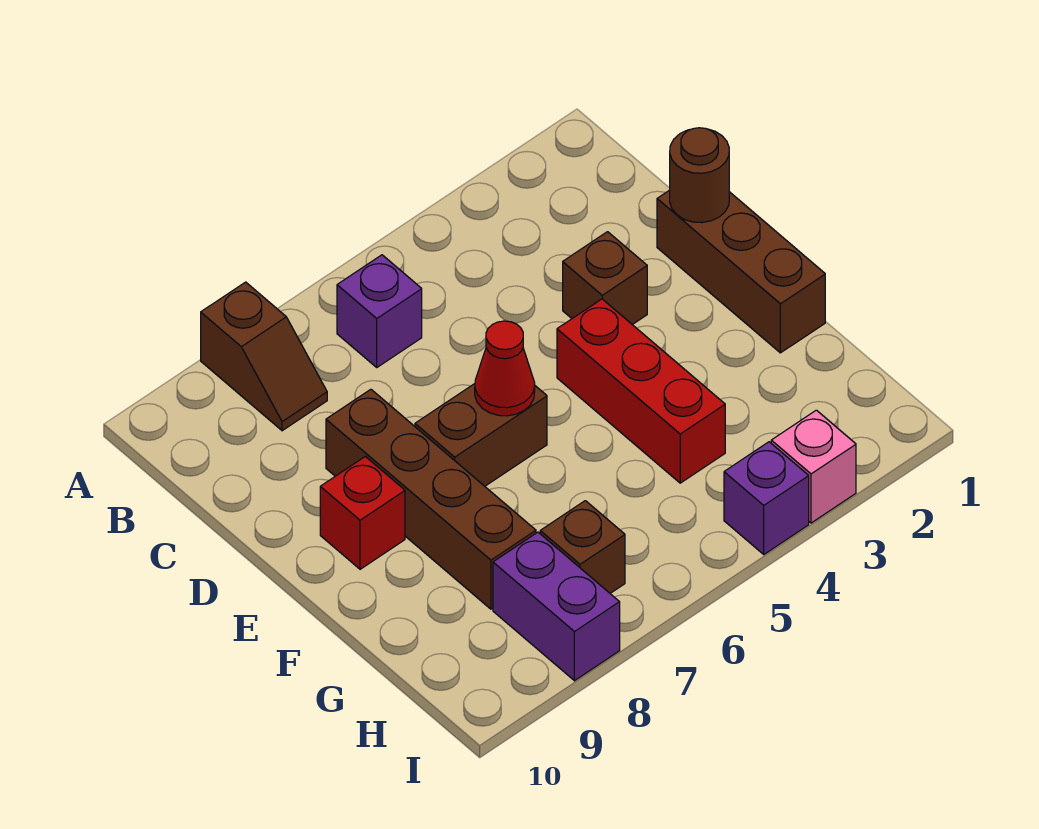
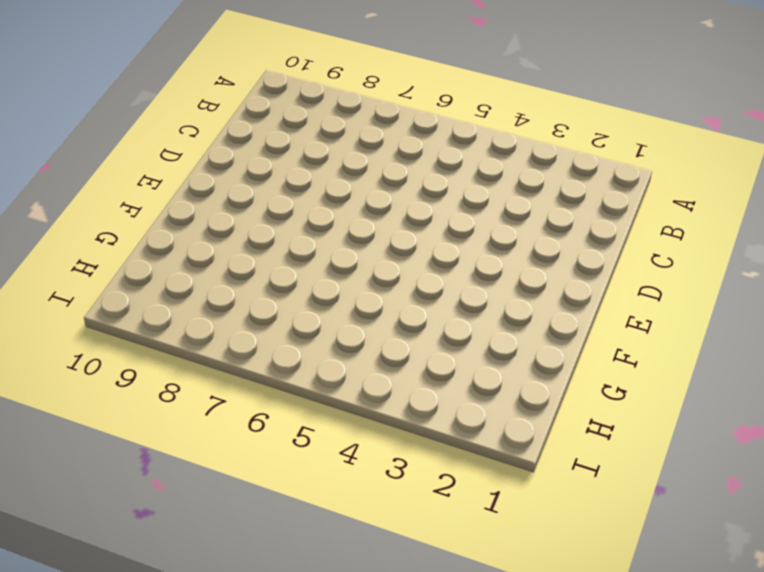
none -> brown slope A8:B8 level 1 top A
none -> purple brick B6 level 1
none -> brown brick D1:F1 level 1

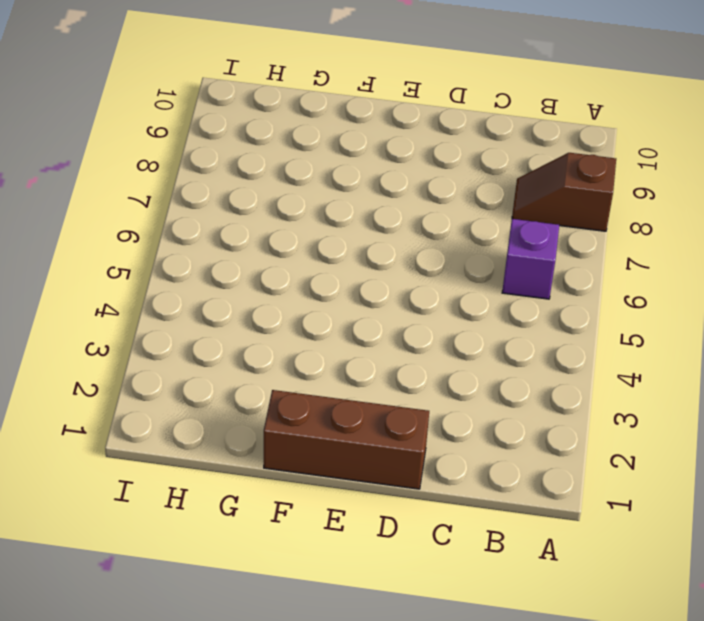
none -> brown brick D3 level 1
none -> brown brick D8:G8 level 1
none -> red brick E4:G4 level 1

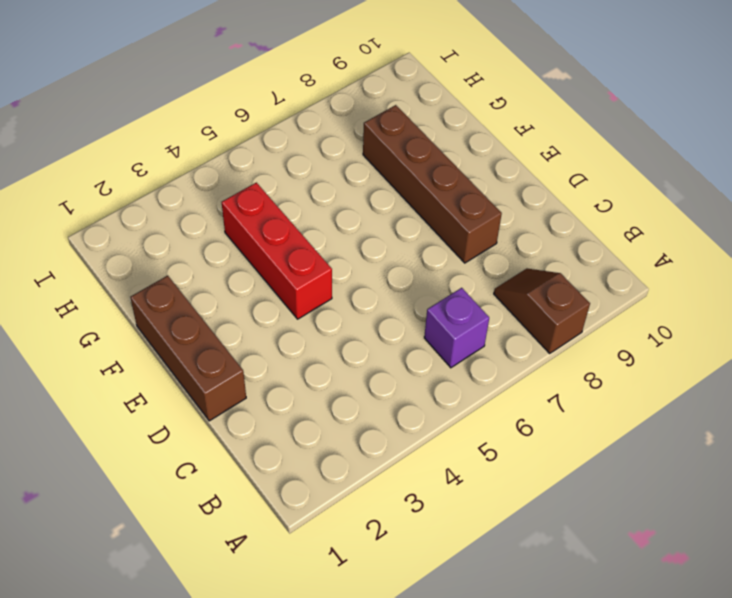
none -> brown brick D3 level 1
none -> brown brick E6:E7 level 1
none -> red brick E9 level 1

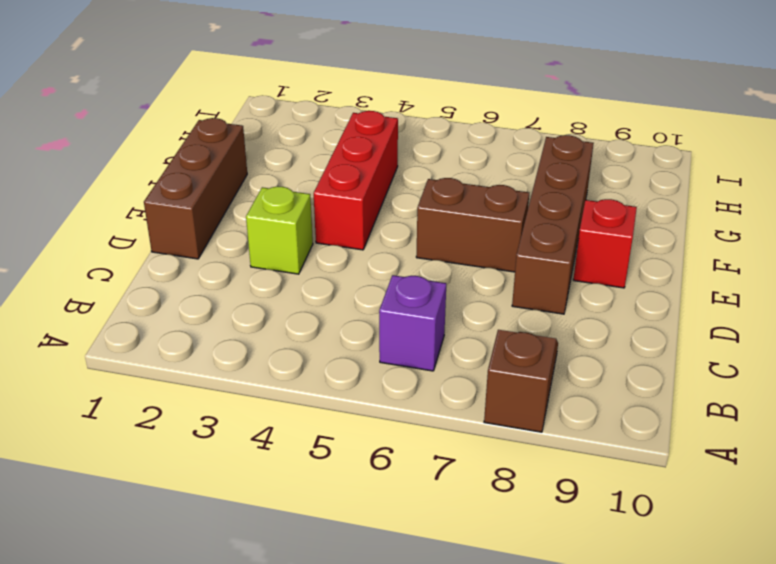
lime brick D3 level 1 -> brown brick D3 level 1
none -> brown brick H7 level 1
none -> purple brick H8:I8 level 1
none -> pink brick I3 level 1

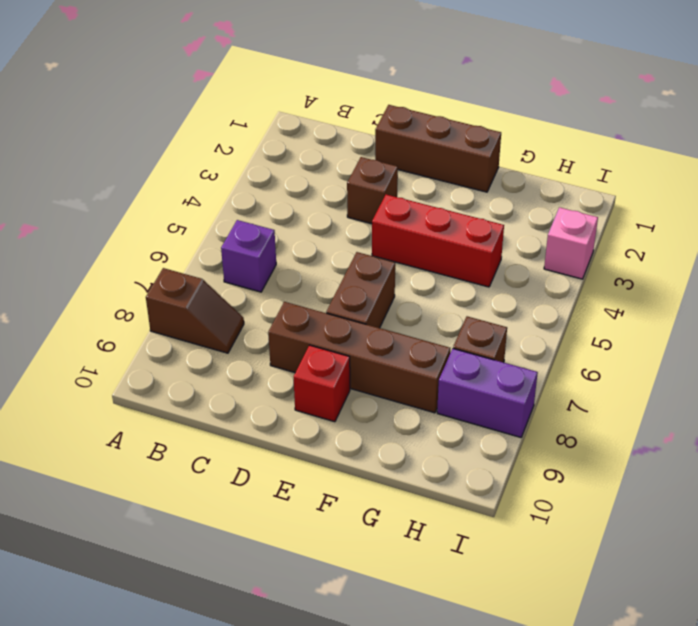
none -> purple brick I4 level 1
none -> brown round brick D1 level 2
none -> red cone E6 level 2

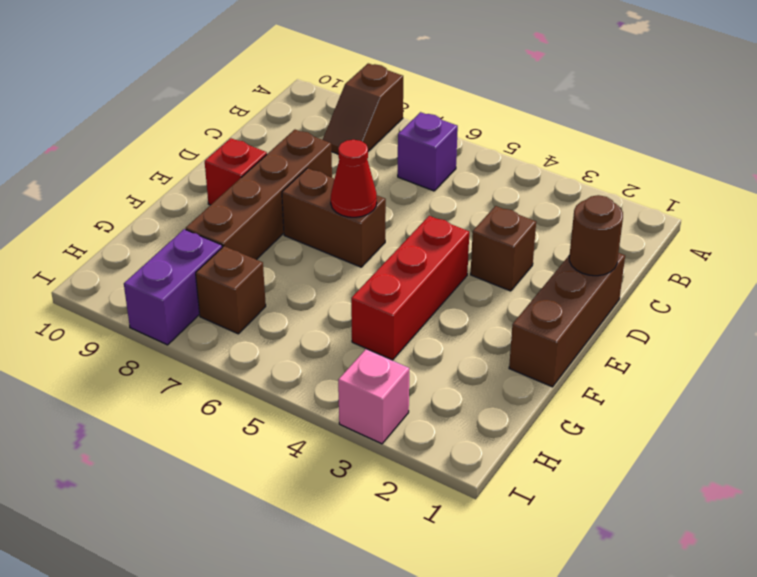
none -> purple brick I4 level 1

